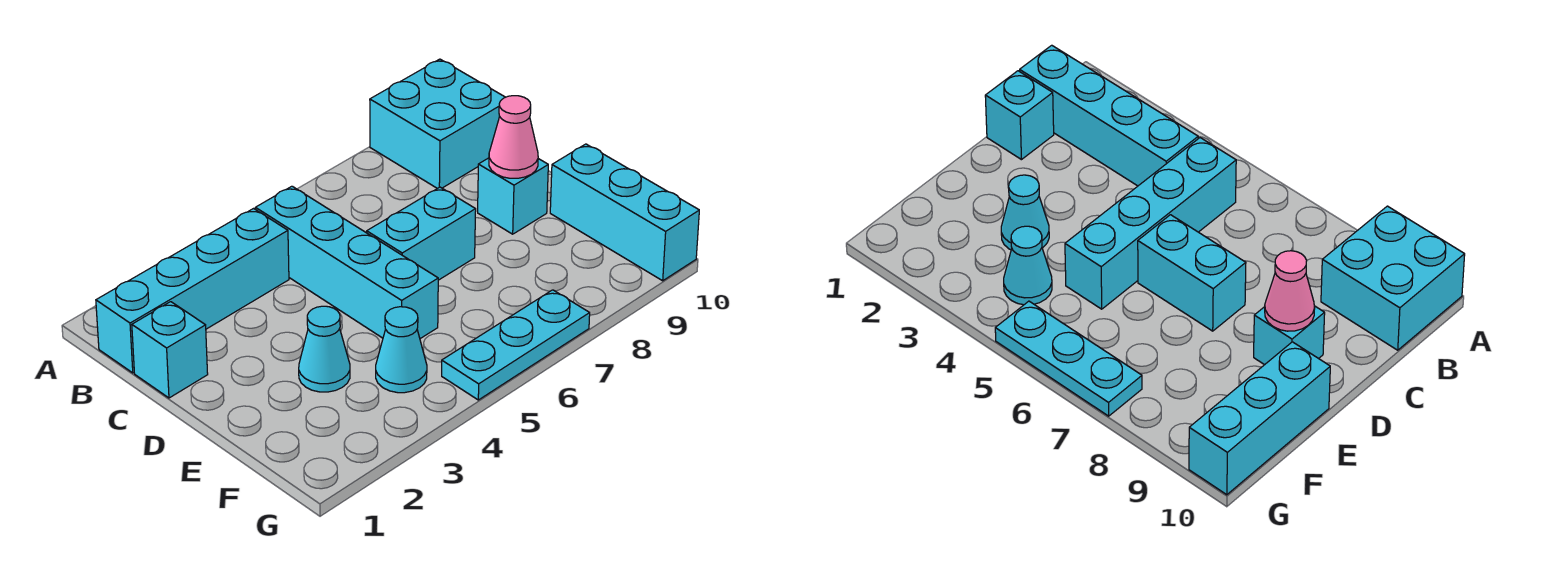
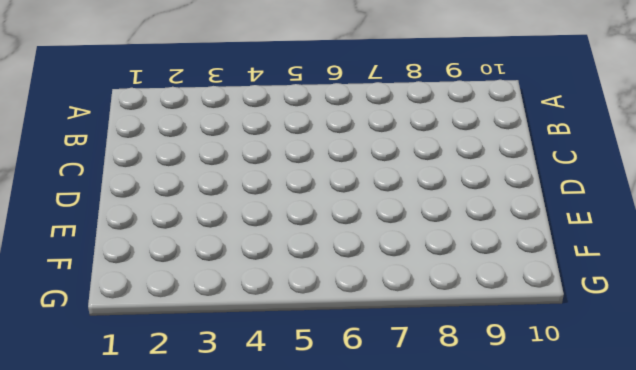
none -> cyan brick A9:B10 level 1
none -> cyan brick B1:B4 level 1

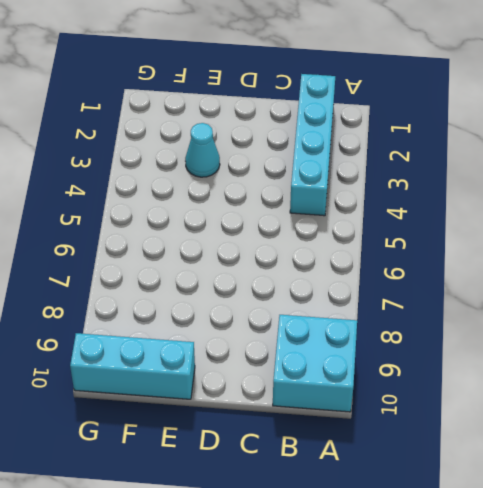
none -> cyan brick B5:E5 level 1
none -> cyan brick C1 level 1

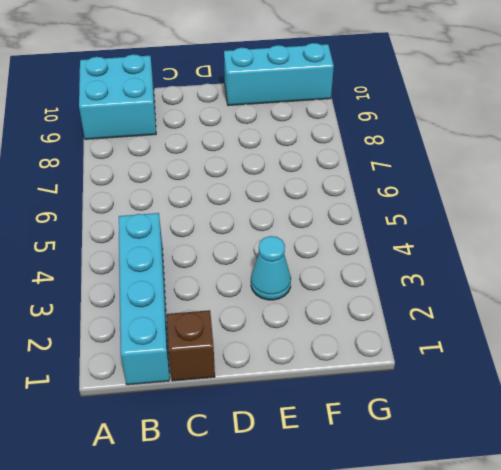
brown brick C1 level 1 -> cyan brick C1 level 1
none -> cyan brick B5:E5 level 1
none -> cyan brick D6:D7 level 1

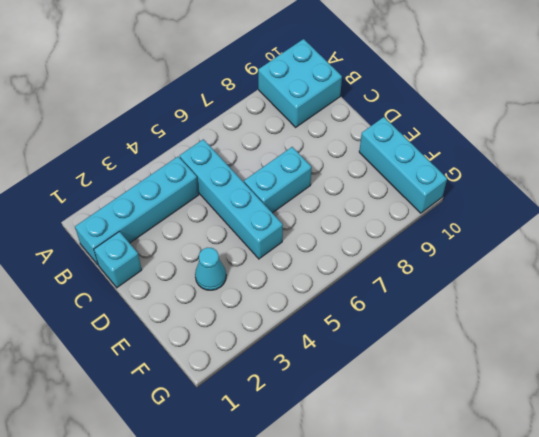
none -> cyan brick D9 level 1
none -> cyan cone F4 level 1

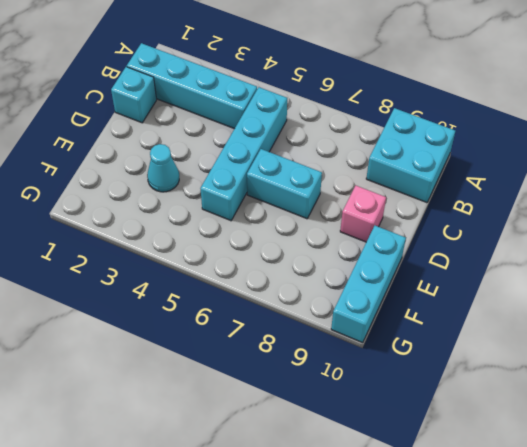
pink brick D9 level 1 -> cyan brick D9 level 1
none -> cyan cone F4 level 1
none -> cyan plate G5:G7 level 1

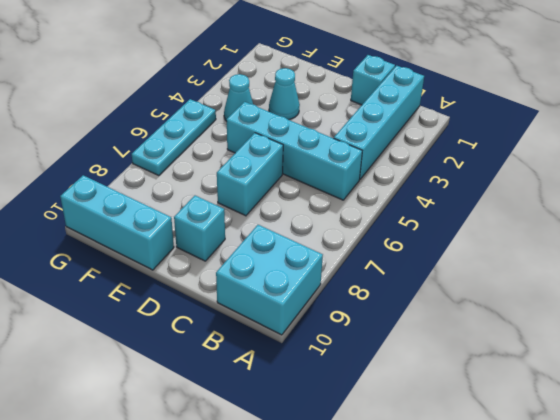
none -> pink cone D9 level 2

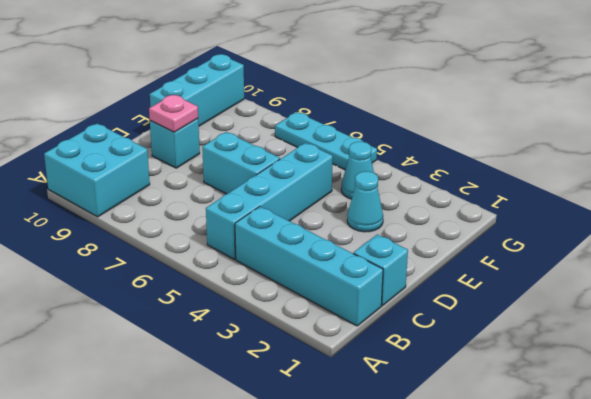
pink plate D9 level 2 -> pink cone D9 level 2

